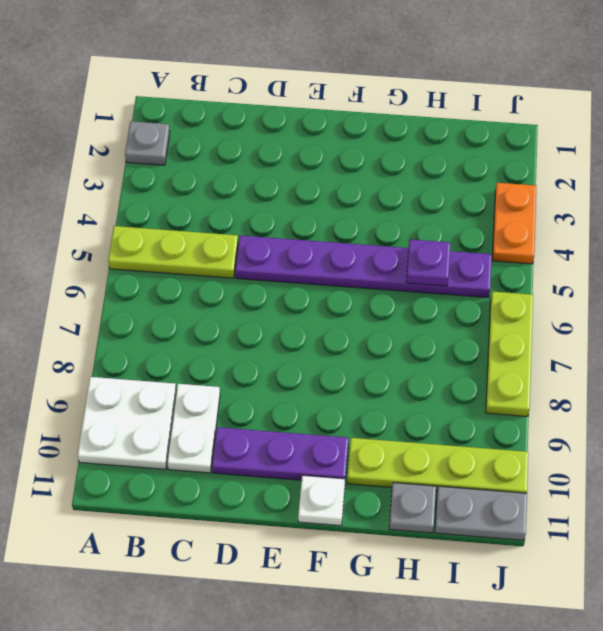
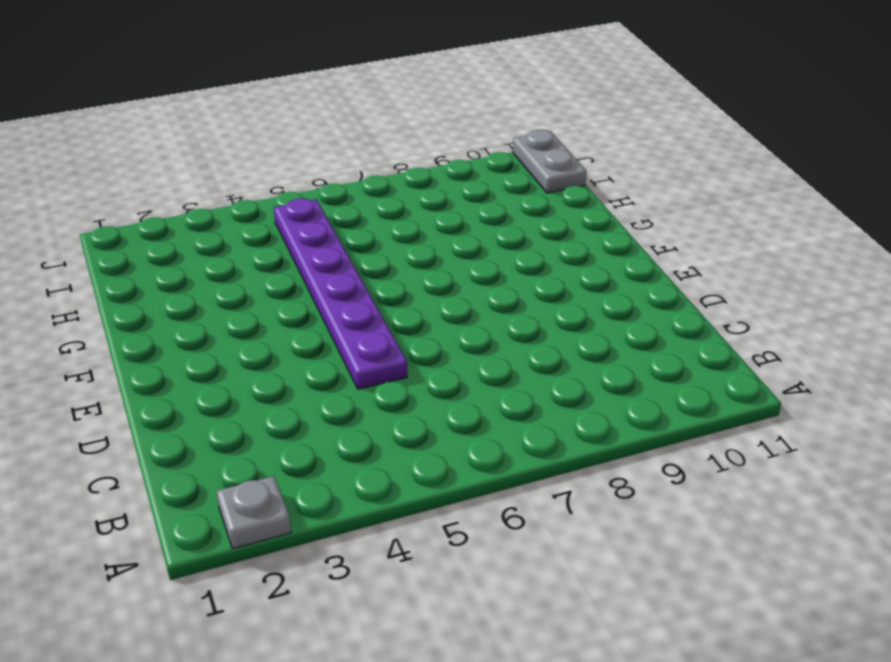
none -> lime plate A5:C5 level 1
none -> white plate A9:B10 level 1
none -> white plate C9:C10 level 1

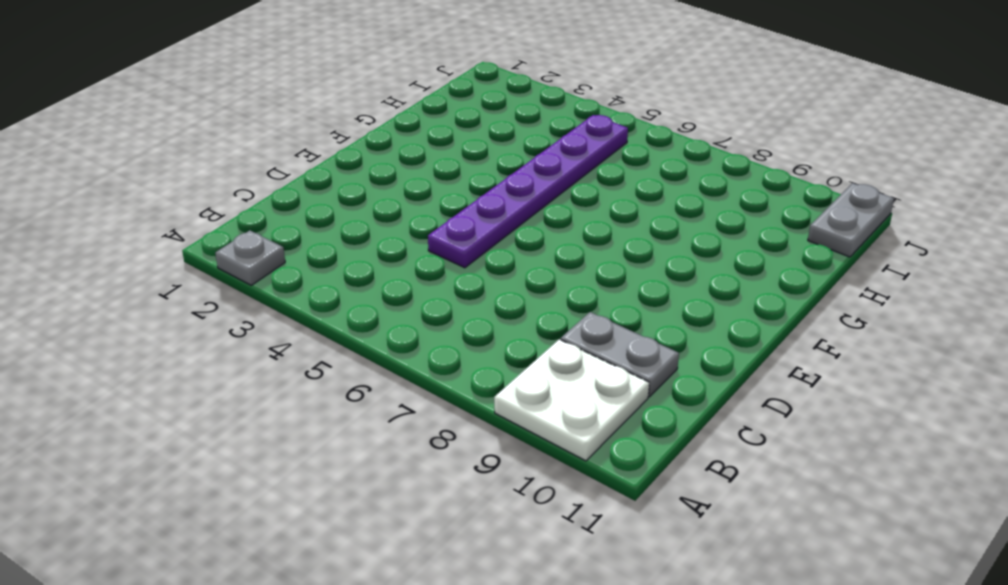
grey plate C9:C10 level 1 -> white plate C9:C10 level 1
none -> lime plate A5:C5 level 1
none -> purple plate D10:F10 level 1
none -> white plate F11 level 1

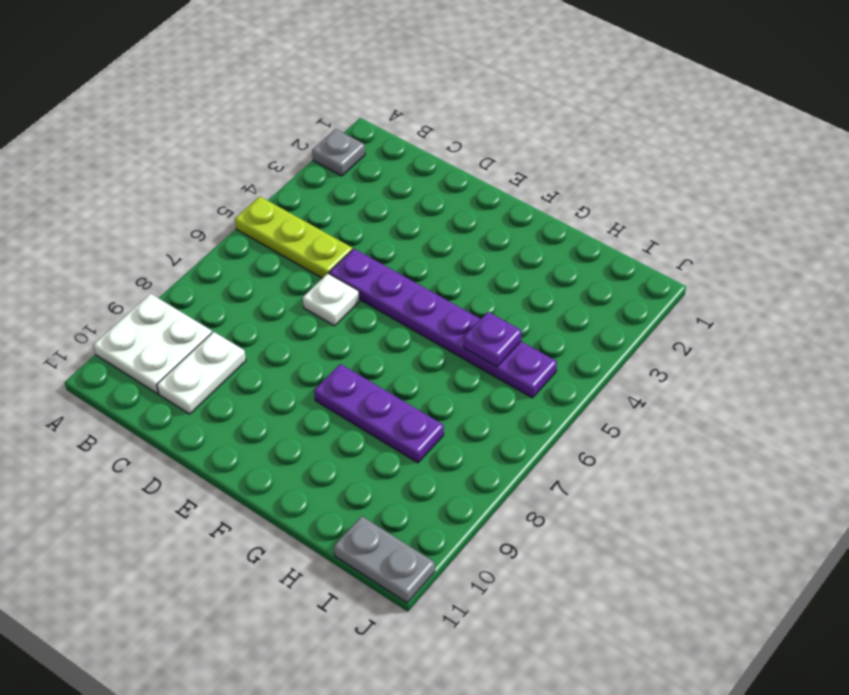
white plate D6 level 1 -> white plate F11 level 1
purple plate F8:H8 level 1 -> purple plate D10:F10 level 1
none -> lime plate G10:J10 level 1
none -> grey plate H11 level 1
none -> orange plate J3:J4 level 1

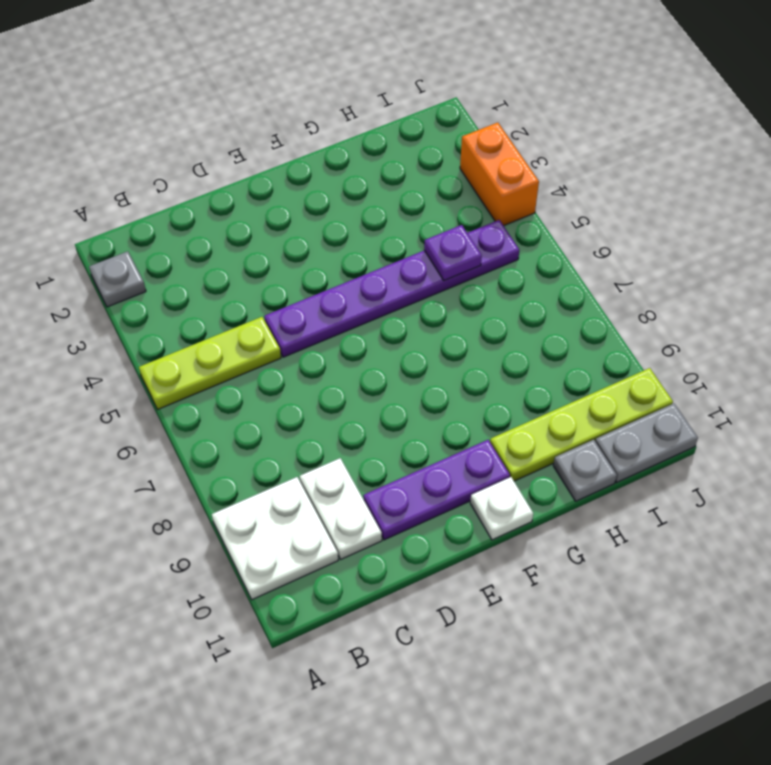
orange brick J3:J4 level 1 -> orange plate J3:J4 level 1
none -> lime plate J6:J8 level 1

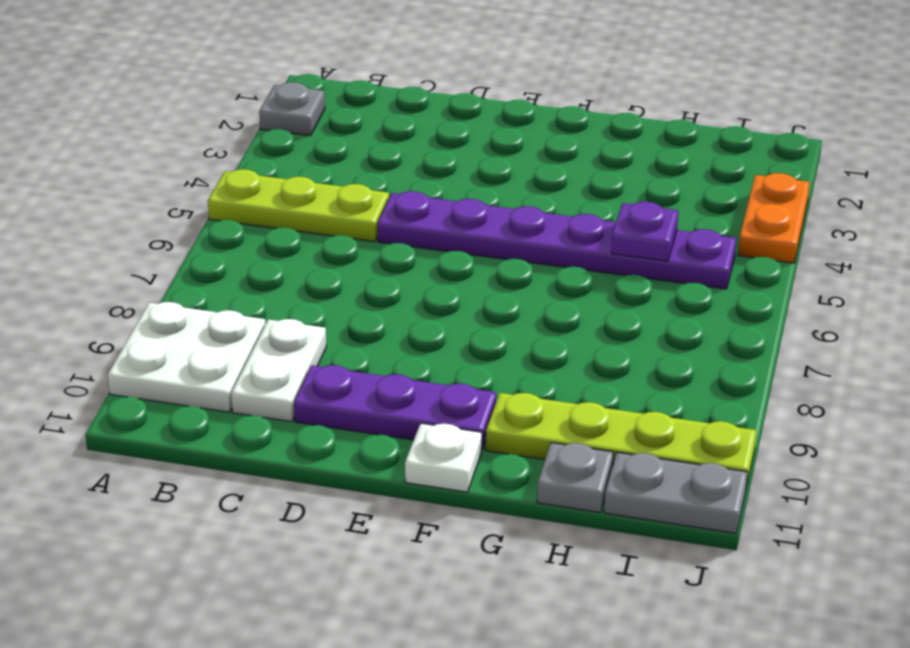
none -> lime plate J6:J8 level 1

